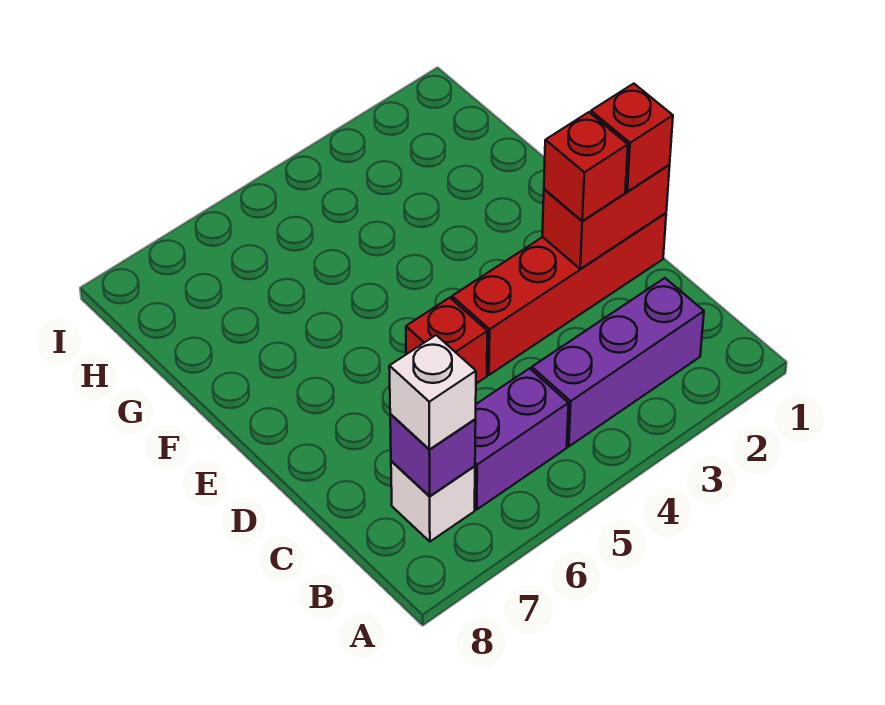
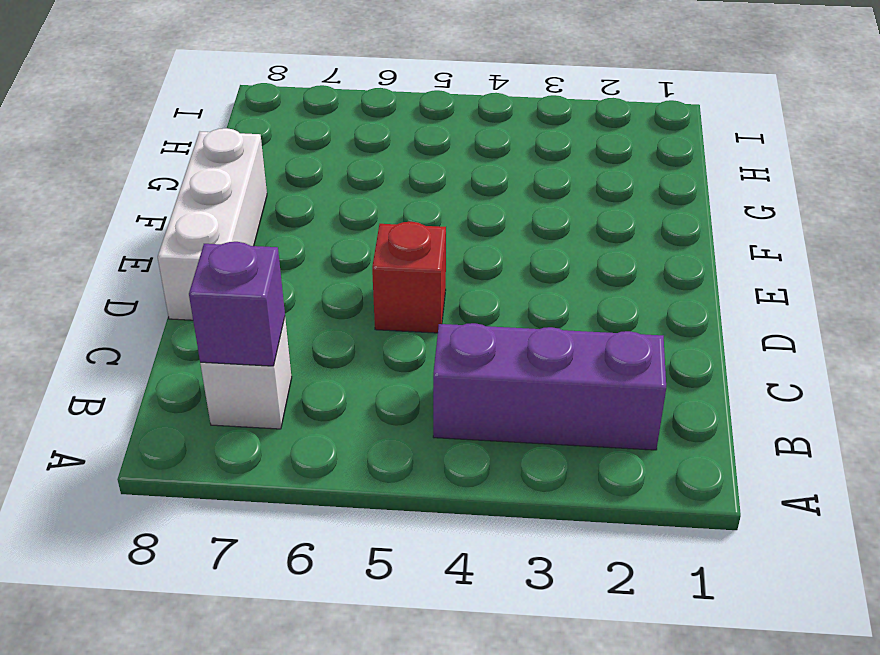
white brick D8:F8 level 1 -> none
none -> purple brick B5:B6 level 1
none -> red brick D1:D4 level 1

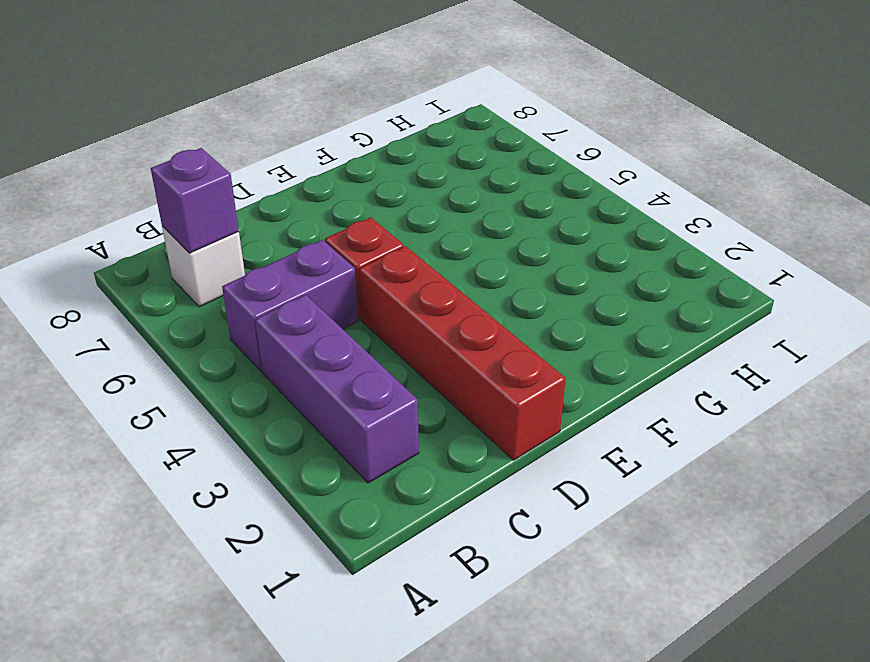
purple brick B5:C5 level 1 -> purple brick B5:B6 level 1
none -> red brick D1:D2 level 2
none -> white brick B7 level 3

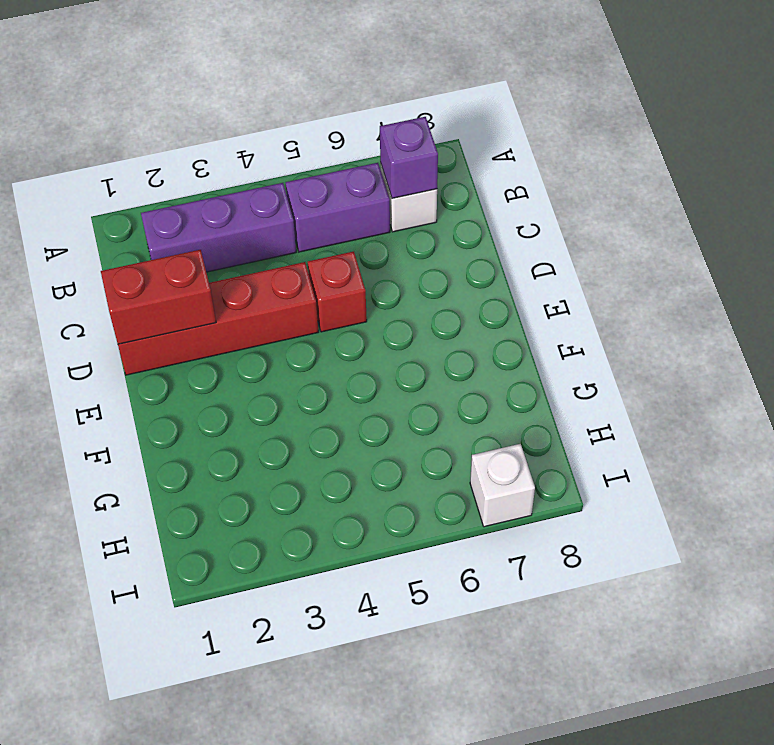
white brick I7 level 1 -> white brick B7 level 3
none -> red brick D1 level 3
none -> red brick D2 level 3

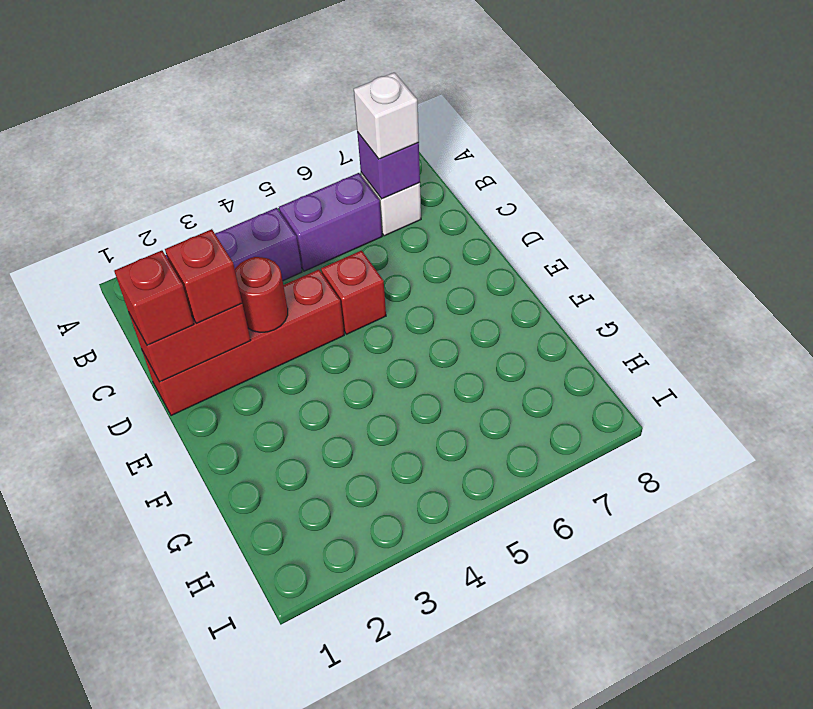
red round brick D3 level 2 -> none

